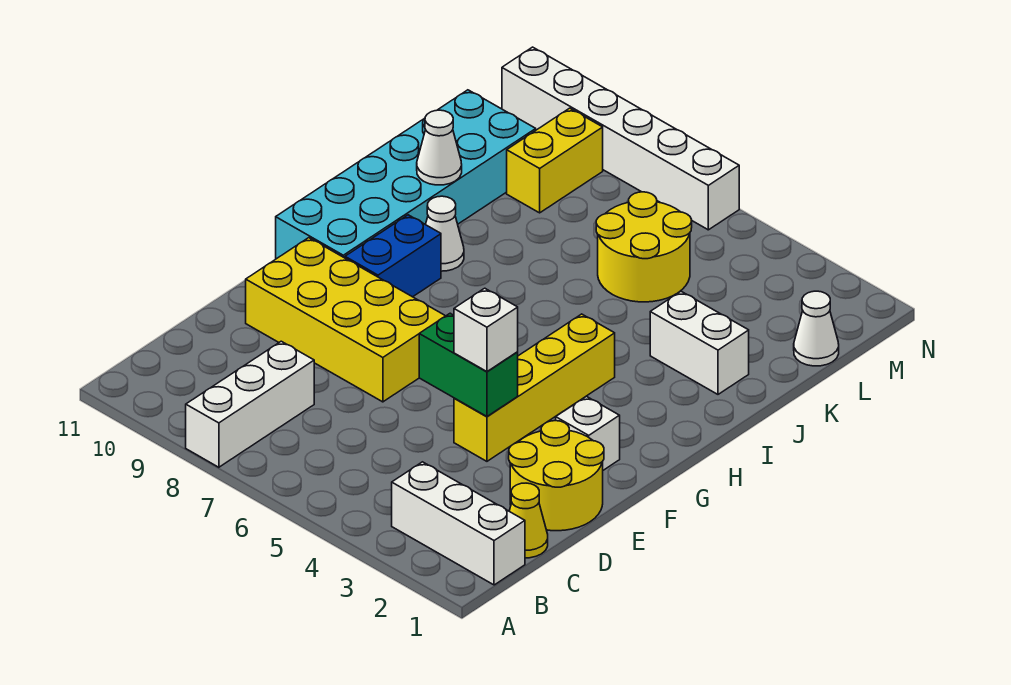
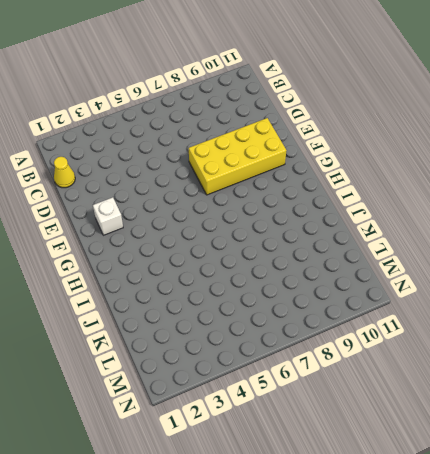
none -> white brick A8:C8 level 1
none -> white brick B1:B3 level 1
none -> yellow round brick D1:E2 level 1

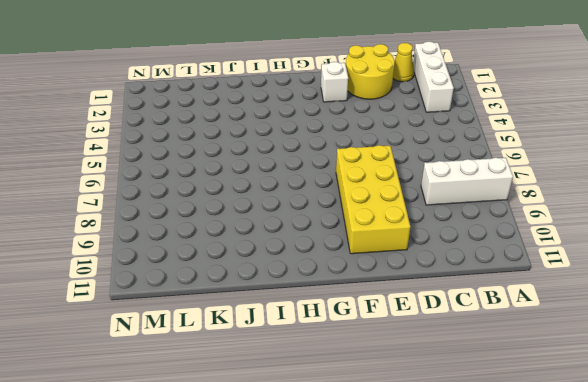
none -> yellow brick E4:H4 level 1
none -> blue brick G9:H9 level 1
none -> cyan brick G10:L11 level 1

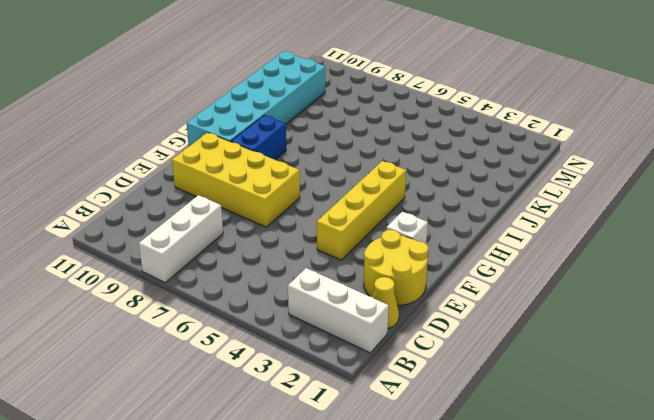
none -> white cone I9 level 1
none -> white brick J2:J3 level 1
none -> yellow round brick K5:L6 level 1

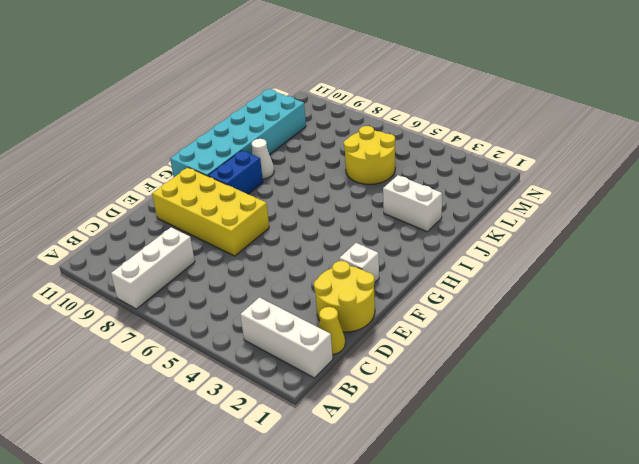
none -> yellow brick E4:H4 level 1
none -> white cone L1 level 1
none -> yellow brick L9:M9 level 1

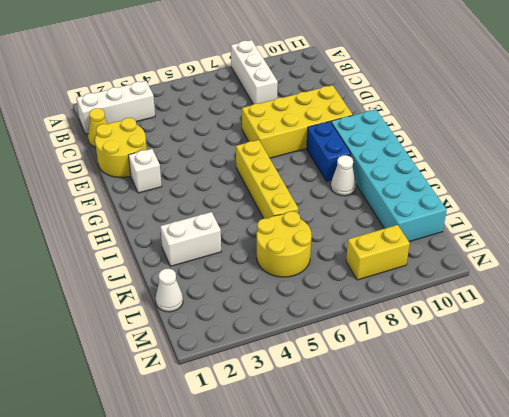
yellow brick G6:J6 level 1 -> yellow brick E4:H4 level 1
yellow brick M8:M9 level 1 -> yellow brick L9:M9 level 1
none -> white brick N6:N11 level 1
none -> green brick E4:E5 level 2
none -> white cone J10 level 2

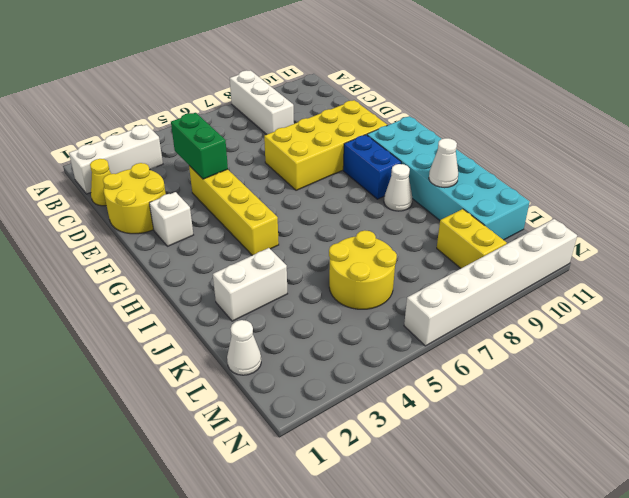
green brick D4:E4 level 2 -> green brick E4:E5 level 2
none -> white brick E4 level 3

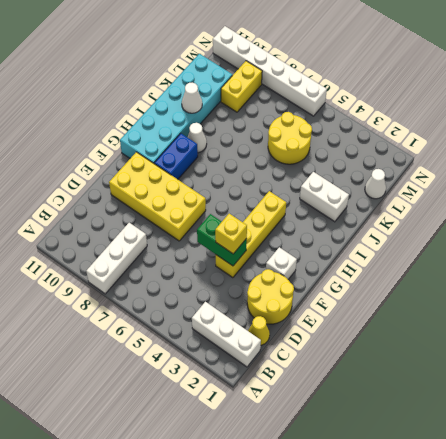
yellow brick E4 level 3 -> white brick E4 level 3

